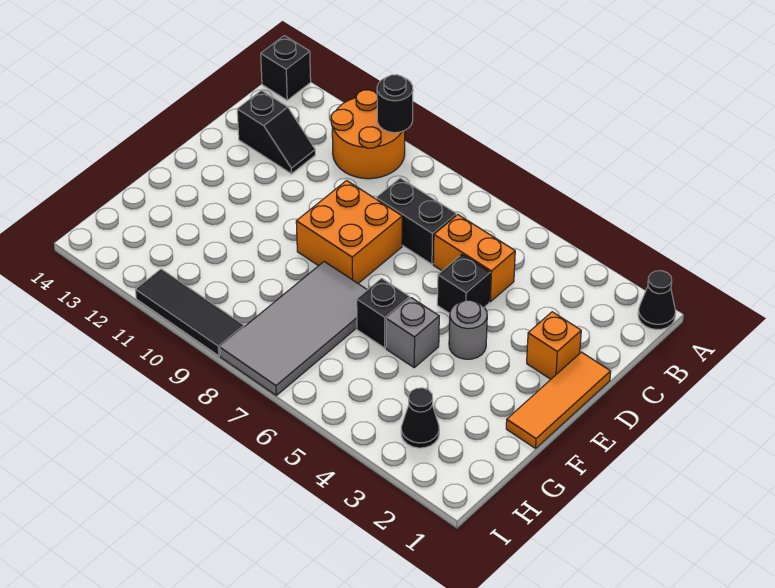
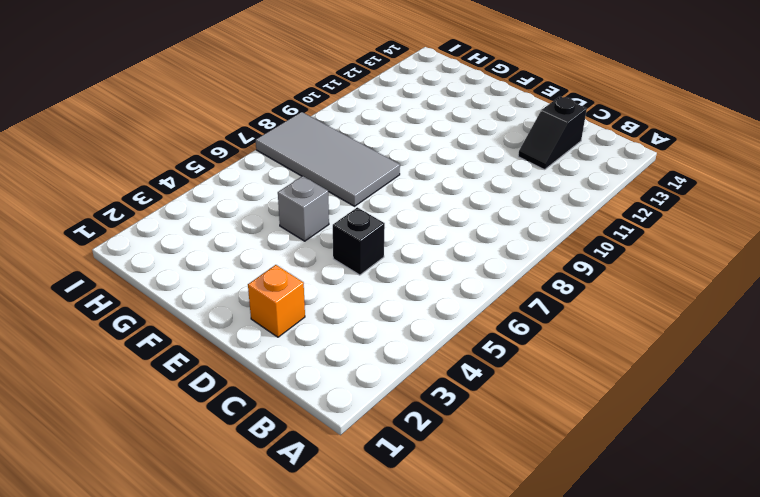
none -> black cone A1 level 1
none -> orange round brick A10:B11 level 1
none -> black brick A14 level 1

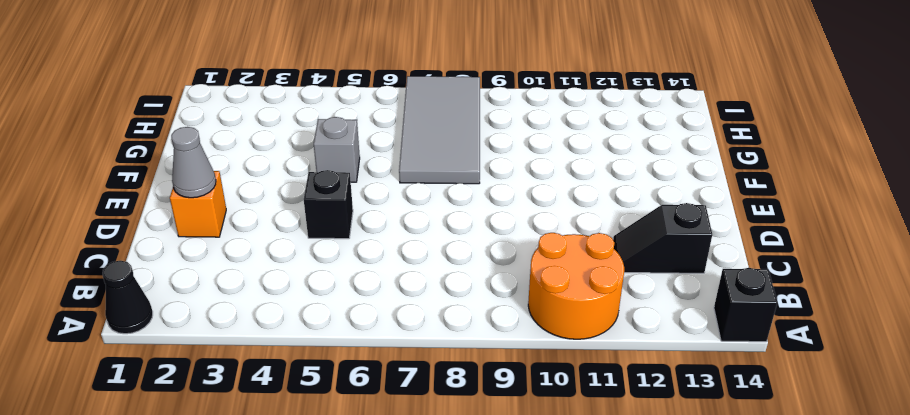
grey cone D2 level 2 -> none
none -> orange brick C5:C6 level 1
none -> black brick C7:C8 level 1
none -> orange tile D1:F1 level 1

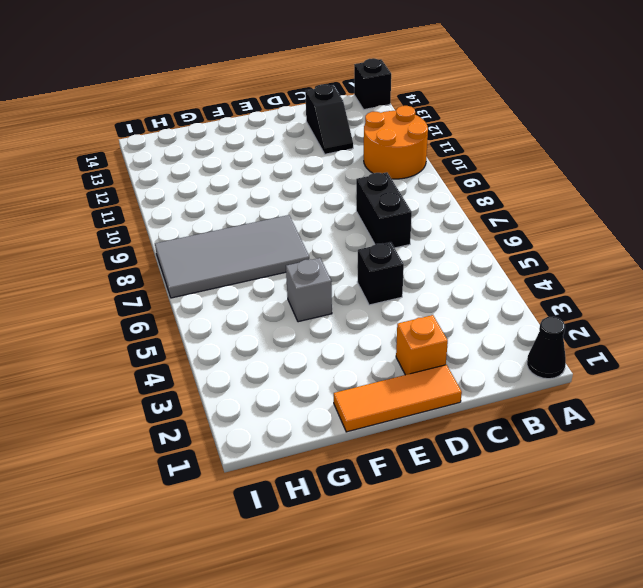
none -> orange brick C5:C6 level 1
none -> orange brick D8:E9 level 1
none -> grey round brick E4 level 1

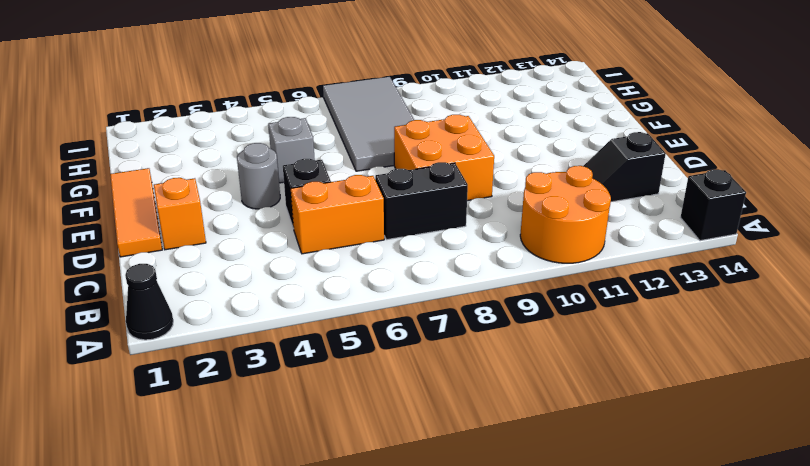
none -> black brick F6 level 1
none -> black cone H3 level 1
none -> black tile I9:I11 level 1

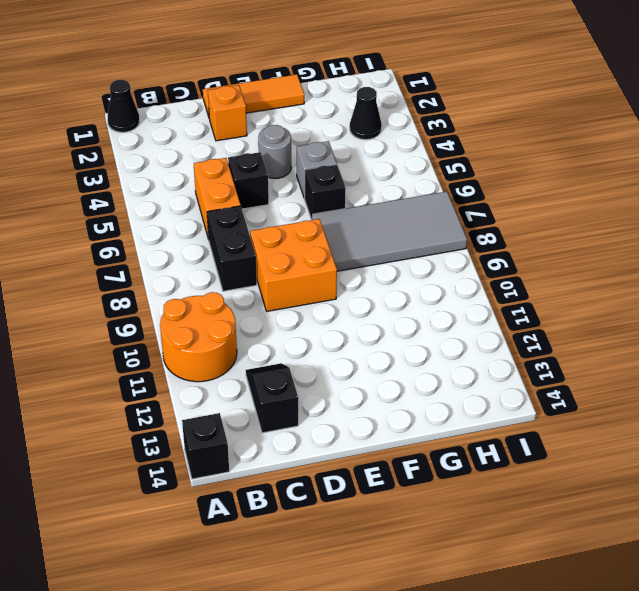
none -> black tile I9:I11 level 1
none -> black round brick A10 level 2

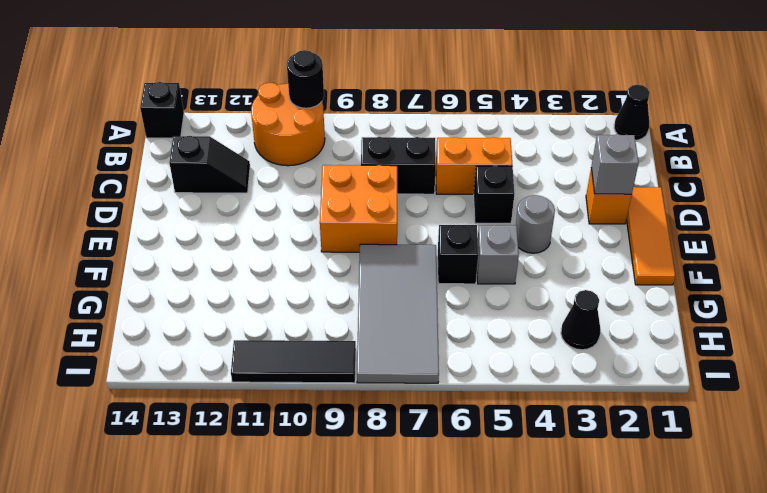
grey brick D2 level 2 -> none

